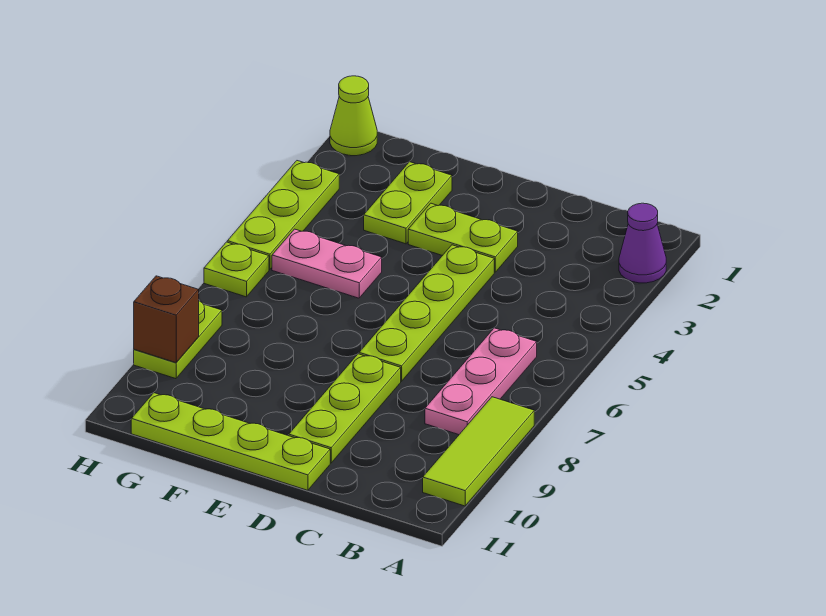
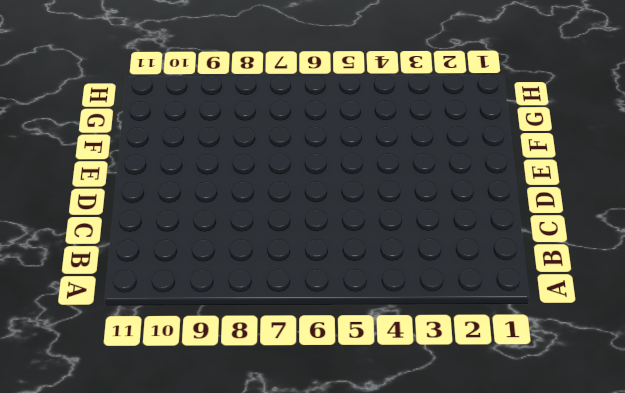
none -> purple cone A2 level 1
none -> lime tile A8:A10 level 1
none -> pink plate B6:B8 level 1

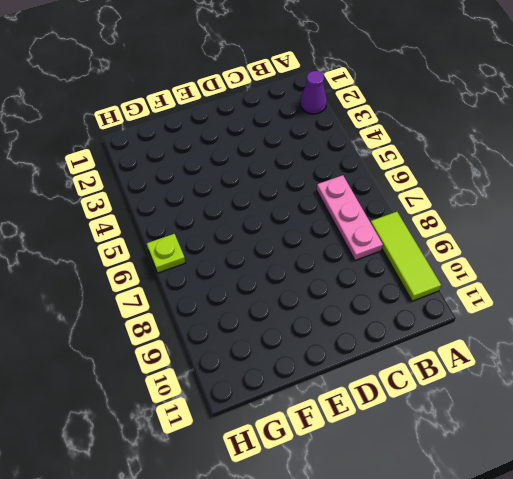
none -> lime plate D3:E3 level 1
none -> lime plate D4:D7 level 1
none -> lime plate D8:D10 level 1

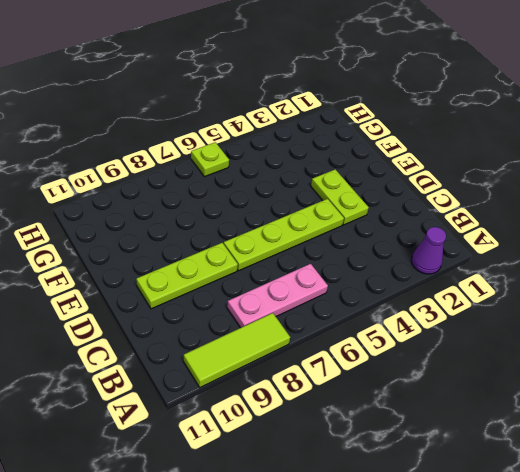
none -> lime plate D11:G11 level 1
none -> lime plate F2:F3 level 1
none -> pink plate F5:G5 level 1

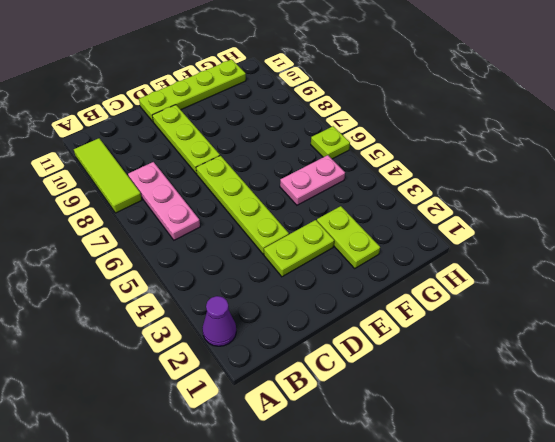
none -> lime cone H1 level 1
none -> lime plate H3:H5 level 1
none -> lime plate H8:H9 level 1

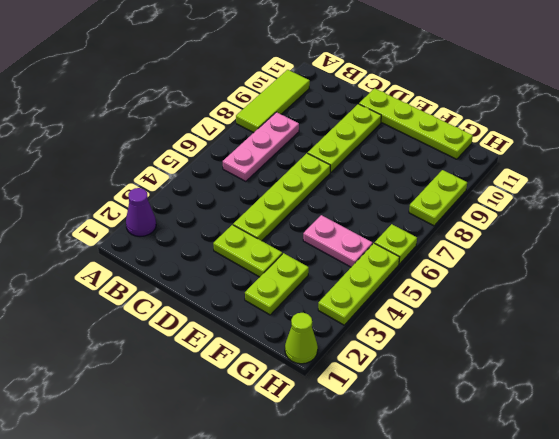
none -> brown brick H9 level 2

